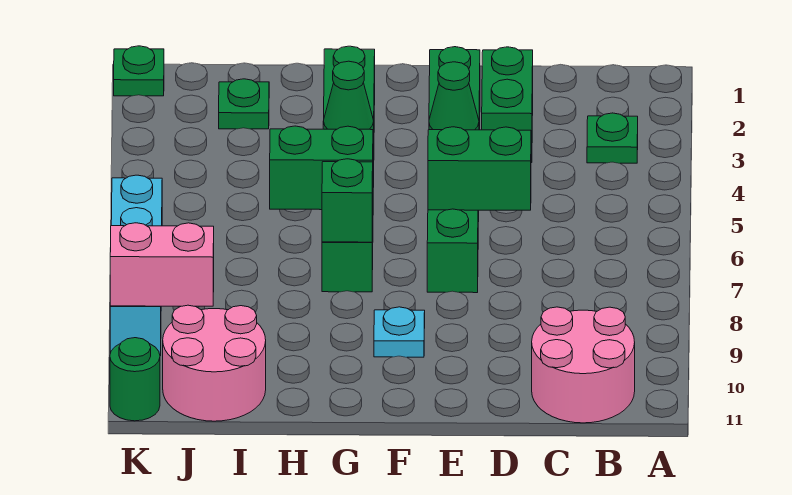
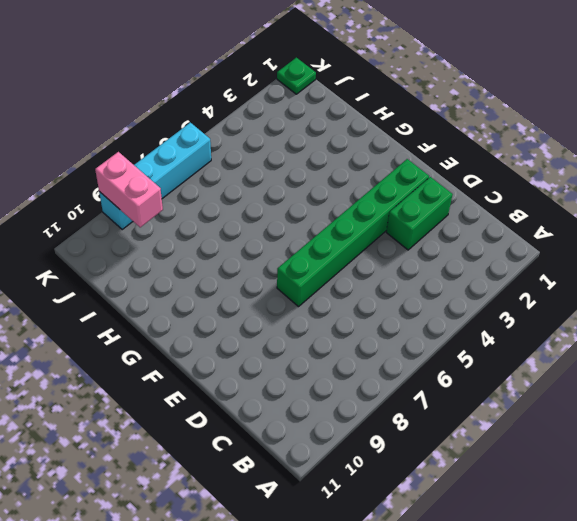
none -> green plate B3 level 1
none -> pink round brick B10:C11 level 1
none -> cyan plate F9 level 1

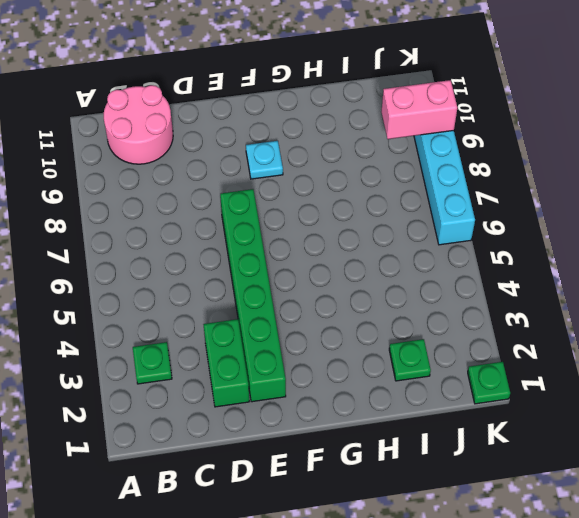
none -> green brick G2:G7 level 1
none -> pink round brick I10:J11 level 1
none -> green round brick K11 level 1

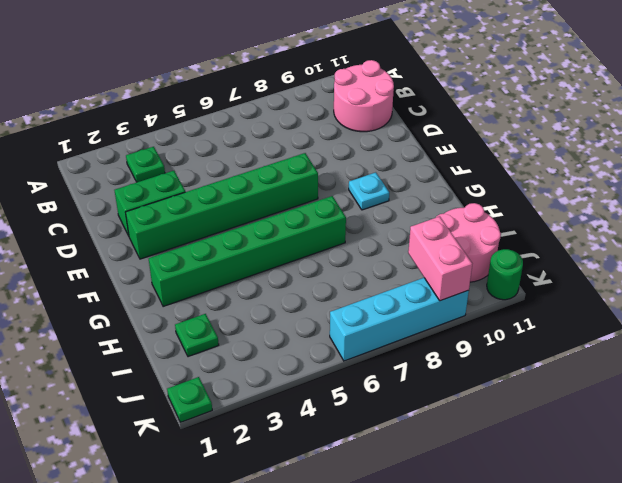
none -> green brick D6:E6 level 2
none -> green cone E4 level 2
none -> green cone G4 level 2

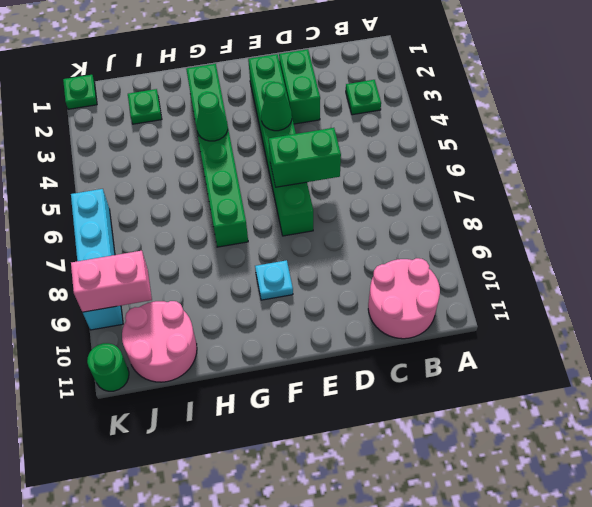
none -> green brick G6:H6 level 2
none -> green brick G7 level 2

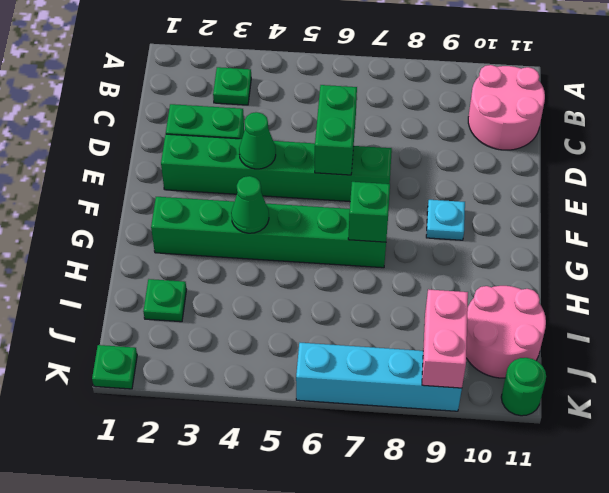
none -> green brick G6:H6 level 2

